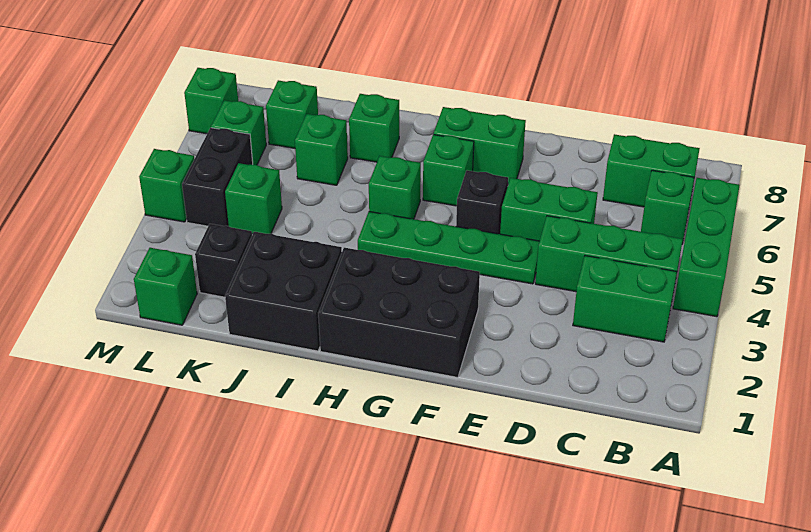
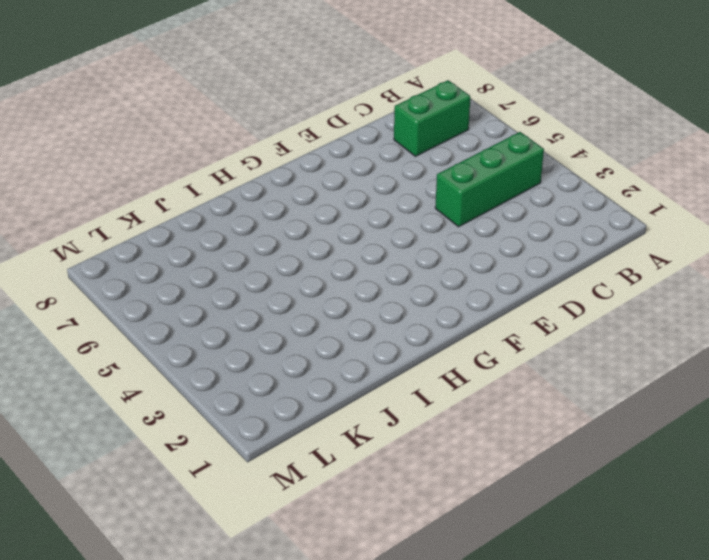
none -> green brick A4:A6 level 1
none -> green brick B3:C3 level 1
none -> green brick B6 level 1

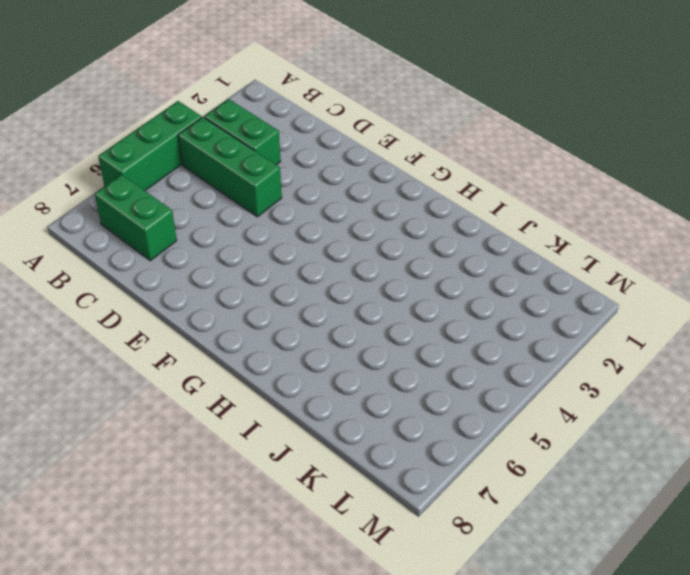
none -> green brick B6 level 1
none -> green brick D5:E5 level 1
none -> green plate E4:H4 level 1

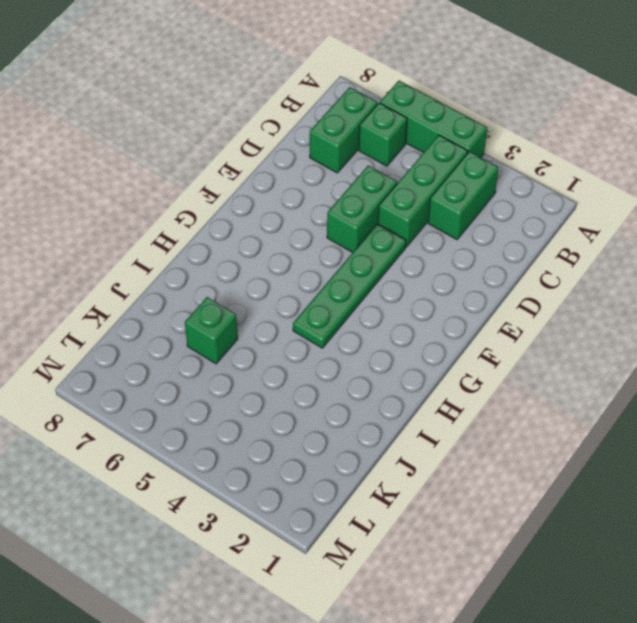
none -> black brick F1:H2 level 1
none -> black brick F5 level 1
none -> green brick F7:G7 level 1

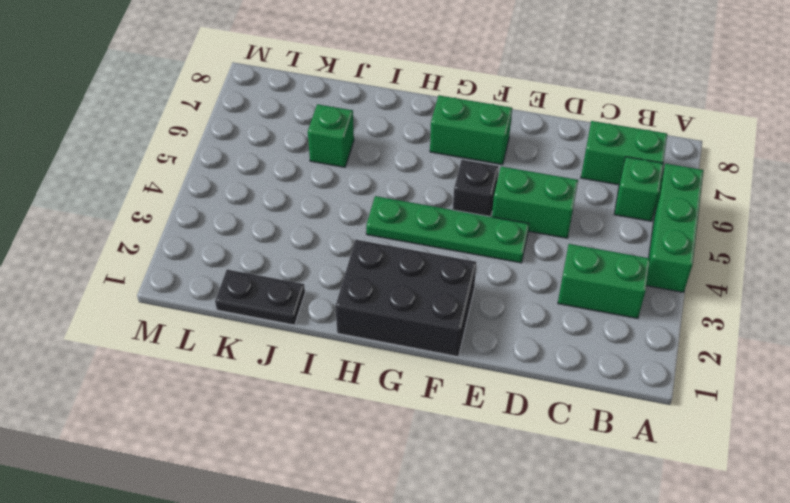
black plate J1:K1 level 1 -> black brick I1:J2 level 1
none -> green brick B4:D4 level 1
none -> green brick G6 level 1
none -> green brick H5 level 1

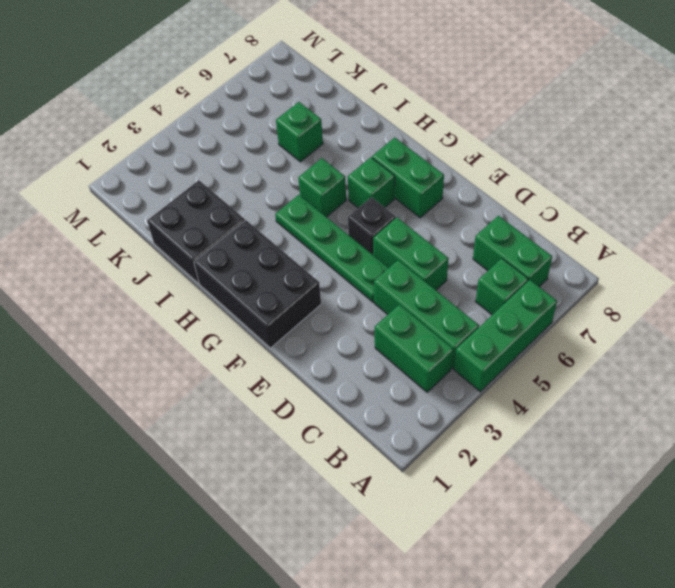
none -> green brick I7 level 1
none -> black brick K2 level 1
none -> green brick K4 level 1

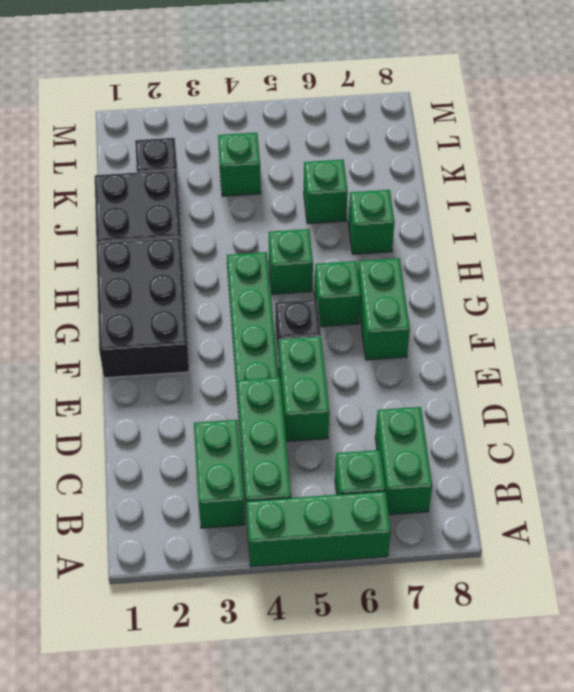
none -> green brick K7 level 1
none -> green brick L1 level 1
none -> black brick L4:L5 level 1

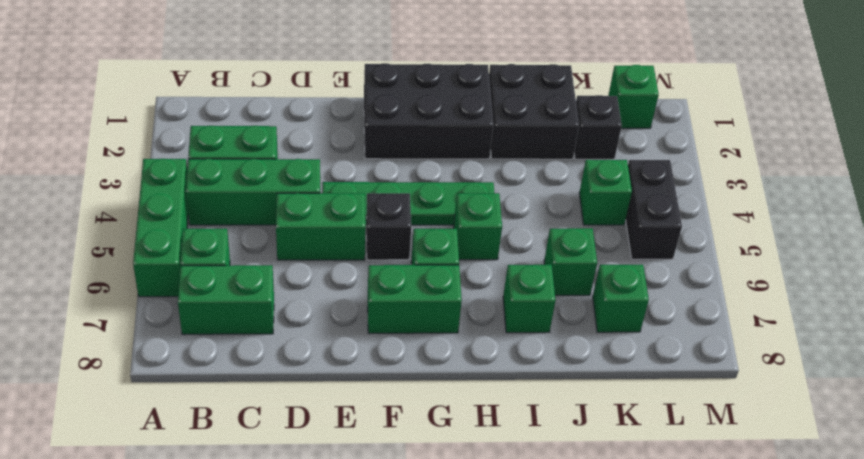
none -> green brick L6 level 1
none -> green brick M4 level 1
none -> green brick M7 level 1

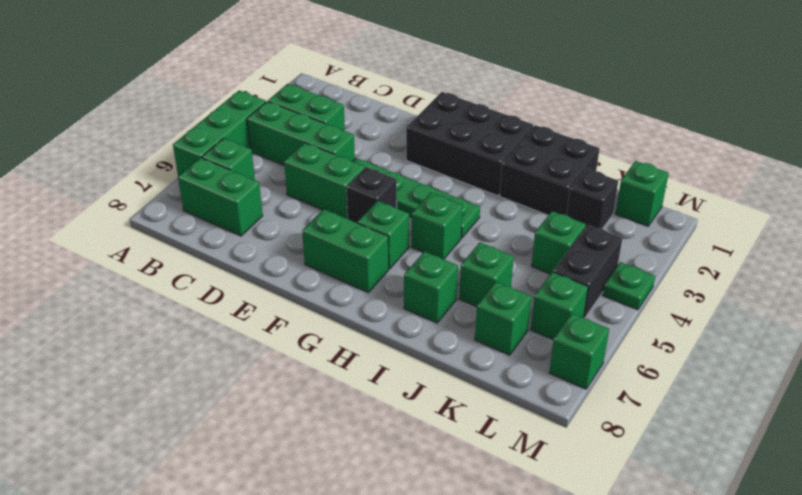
green plate M4 level 1 -> green brick M4 level 1

